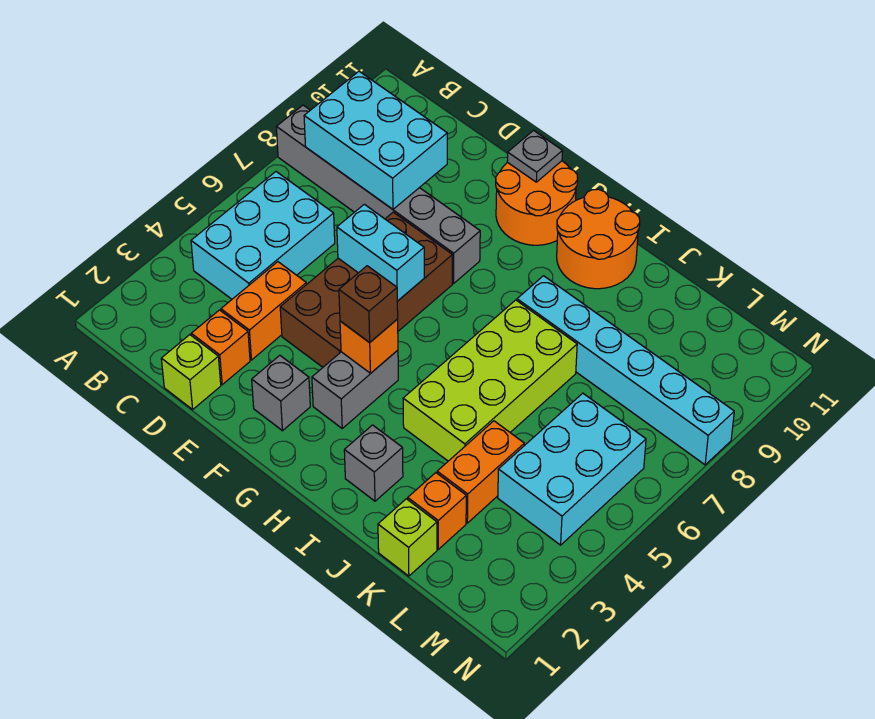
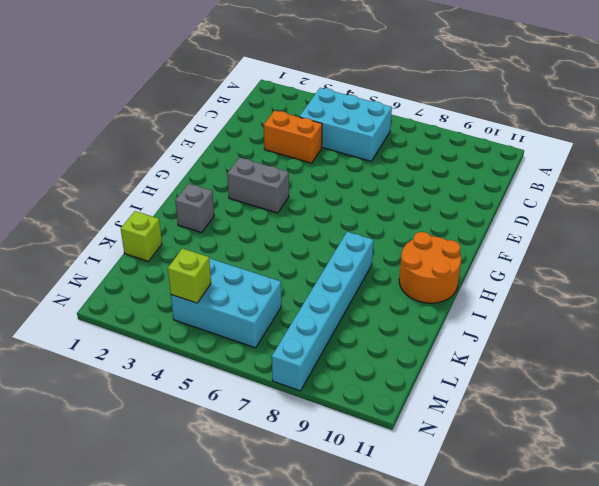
lime brick M4 level 2 -> lime brick D1 level 1
none -> grey brick A8:F8 level 1
none -> orange brick D2 level 1
none -> brown brick E4:F7 level 1

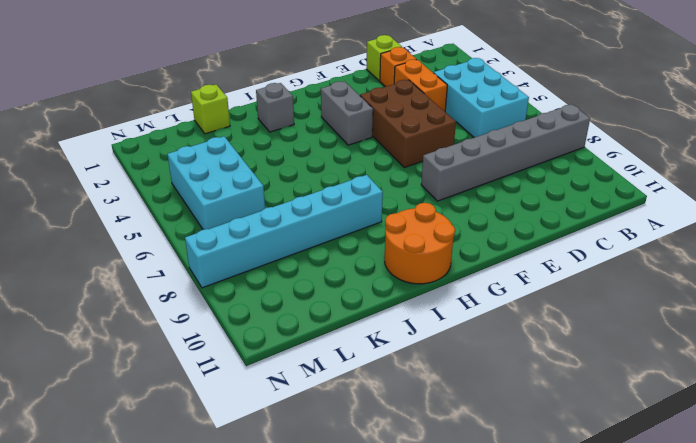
brown brick E4:F6 level 1 -> brown brick E4:F7 level 1
none -> grey brick F2 level 1
none -> orange round brick F10:G11 level 1
none -> lime brick I4:J7 level 1

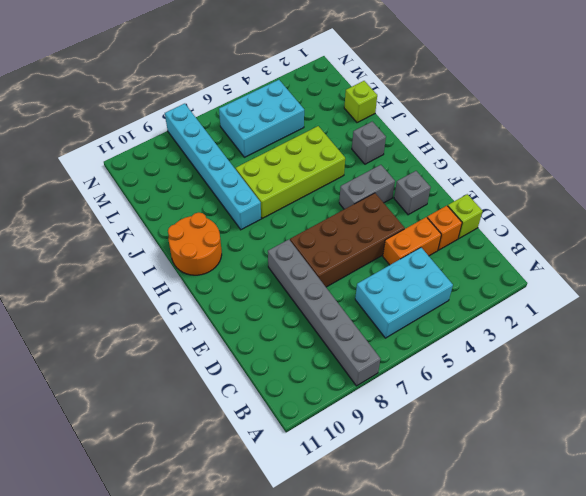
none -> orange round brick F10:G11 level 1
none -> orange brick K2 level 1
none -> orange brick K3:K4 level 1

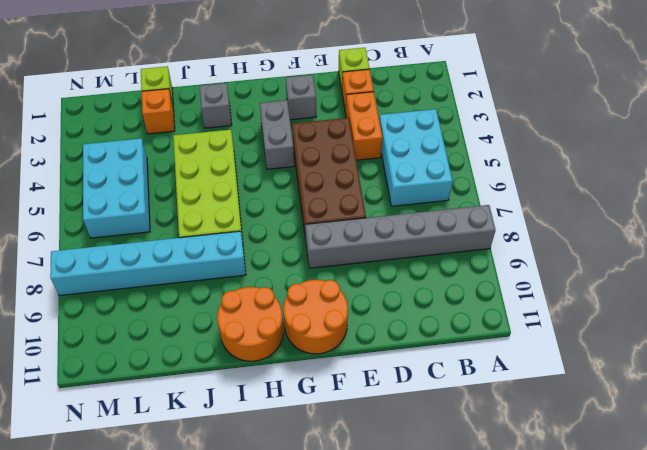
none -> orange brick K3:K4 level 1
none -> cyan brick B8:D9 level 2
none -> cyan brick E6:F6 level 2

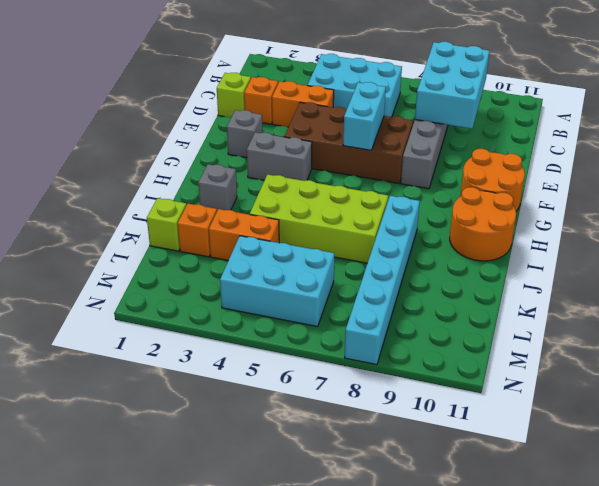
none -> grey plate F11 level 2
none -> orange brick G4 level 2
none -> brown brick G4 level 3

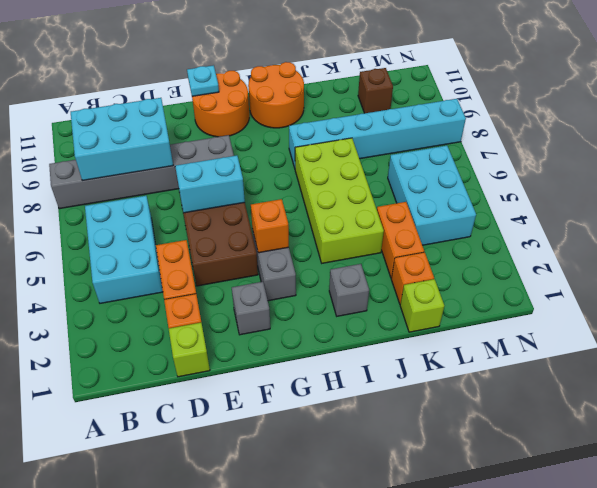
cyan plate F11 level 2 -> grey plate F11 level 2
brown brick L10 level 1 -> brown brick G4 level 3

